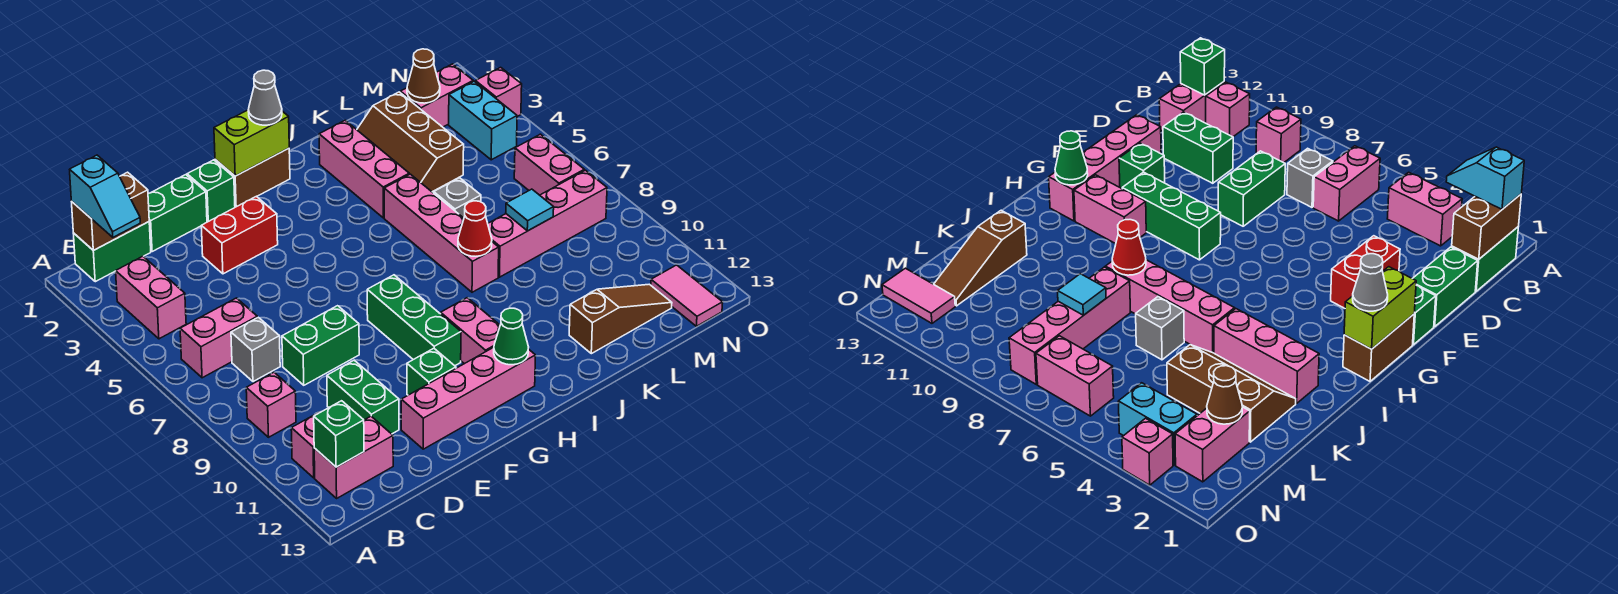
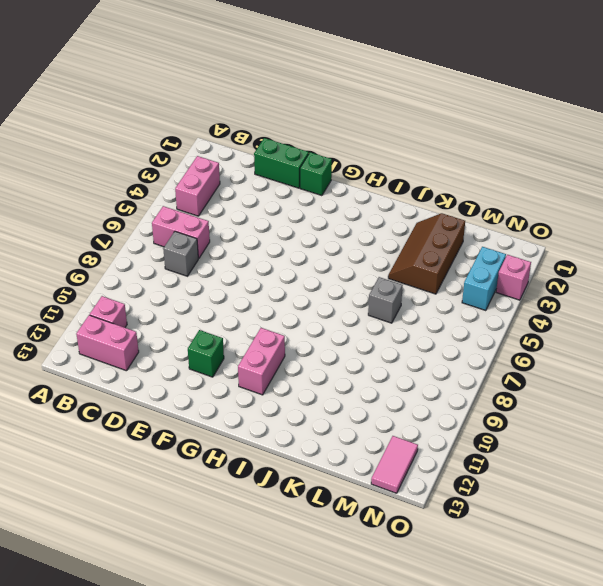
none -> green brick B1:C1 level 1
none -> pink brick B9 level 1
none -> green brick D8:E8 level 1
none -> green brick D10:D11 level 1

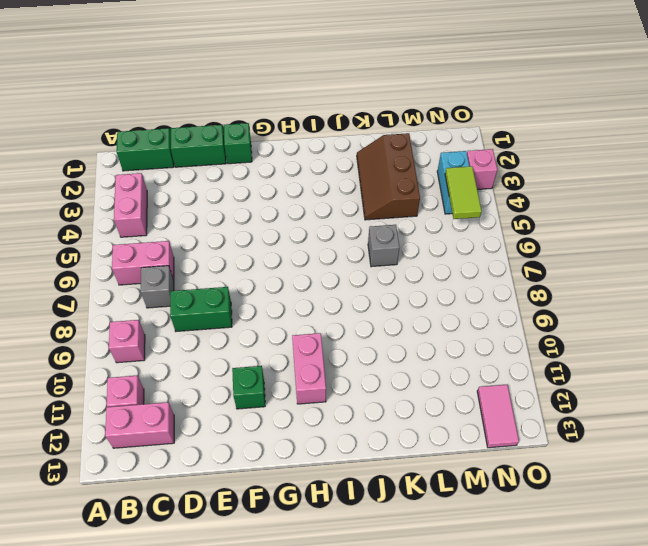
lime tile N4:N5 level 2 -> none
none -> green brick D10:D11 level 1
none -> red brick E3:F3 level 1
none -> pink brick E12:H12 level 1
none -> brown brick G1:H1 level 1

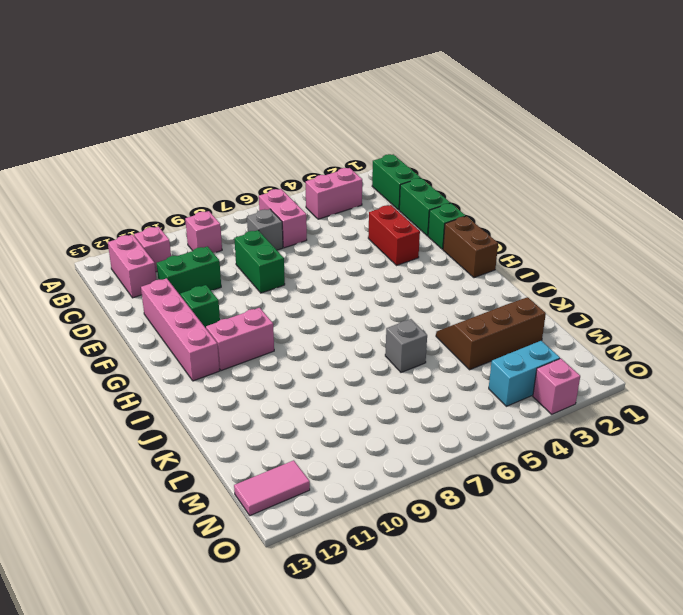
none -> green brick G8:G10 level 1
none -> pink brick J2:J4 level 1
none -> pink brick J5:J8 level 1
none -> pink brick K8:N8 level 1

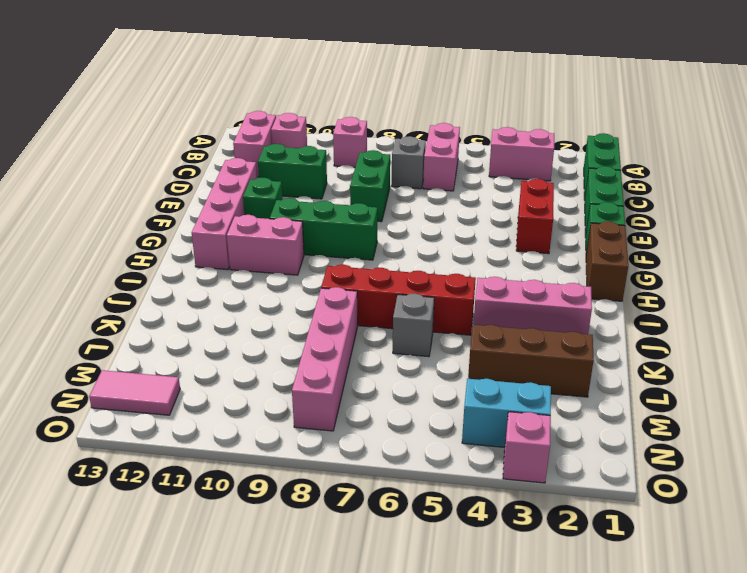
red brick J5:J8 level 1 -> pink brick J5:J8 level 1
none -> brown slope K12:M12 level 1 top K
none -> pink brick M2:N2 level 1
none -> pink brick N6:N7 level 1
none -> brown brick B1:C1 level 2

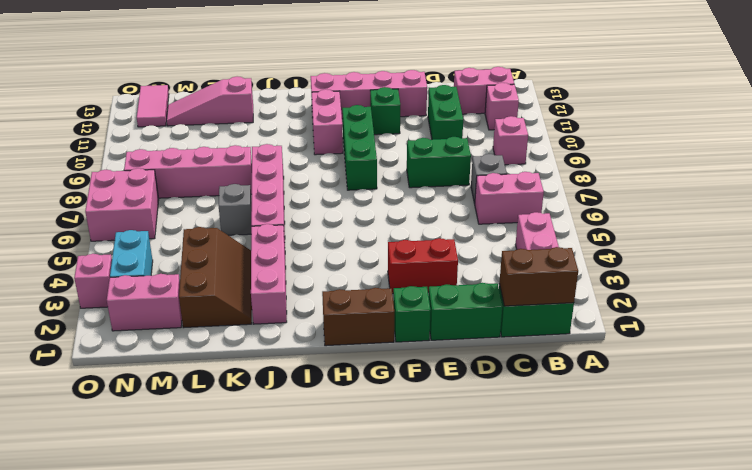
pink slope K12:M12 level 1 top K -> brown slope K12:M12 level 1 top K
pink brick N6:O7 level 1 -> pink brick N6:N7 level 1
none -> green brick B12 level 2
none -> lime brick G1:H1 level 2
none -> green cone H12 level 2
none -> red cone J8 level 2

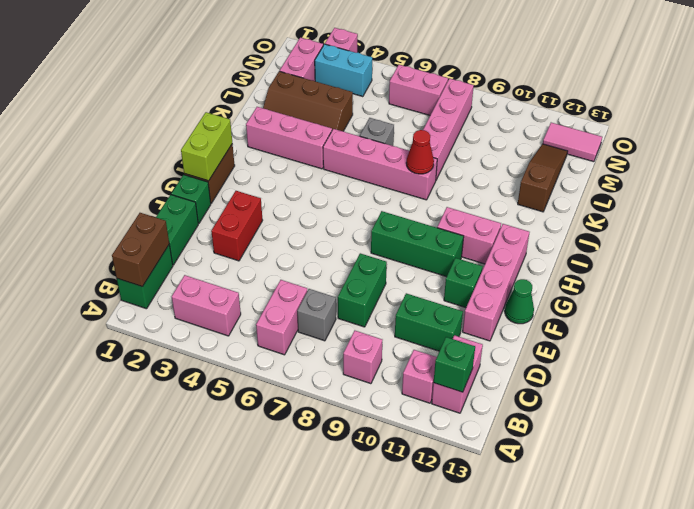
green cone F13 level 1 -> green cone H12 level 2
none -> cyan tile L8 level 2
none -> brown cone M2 level 2
none -> cyan slope B1:B2 level 3 top 1
none -> grey cone H1 level 3

